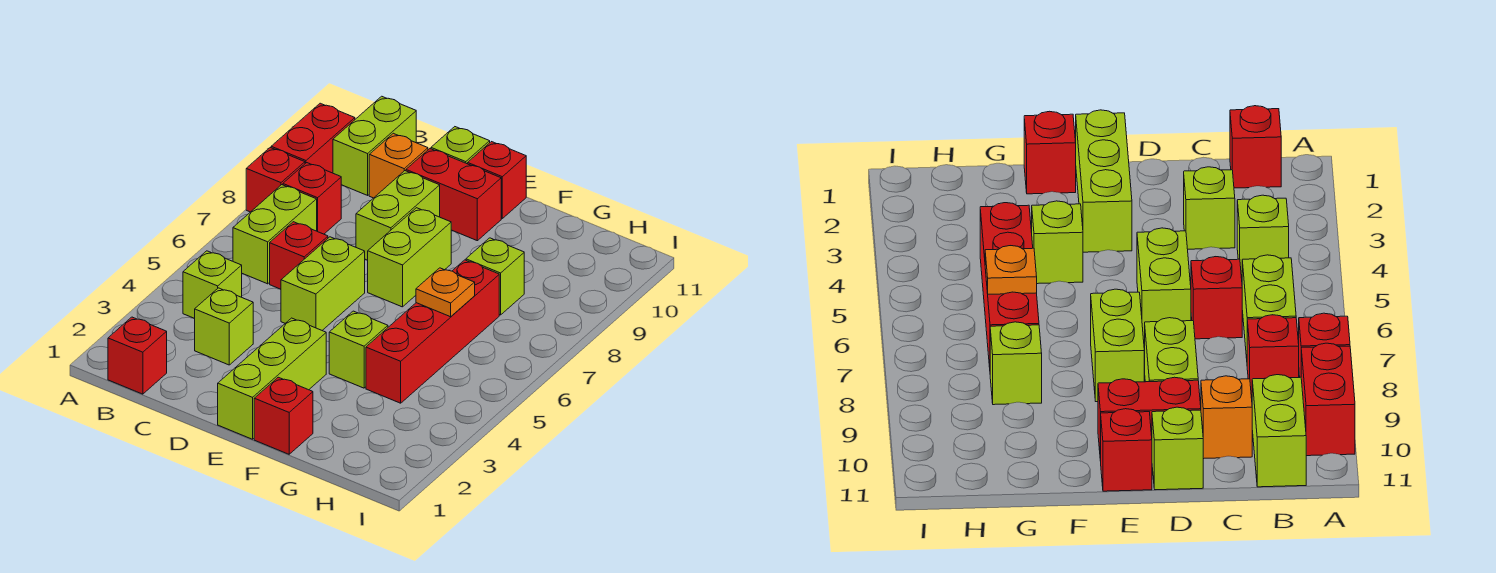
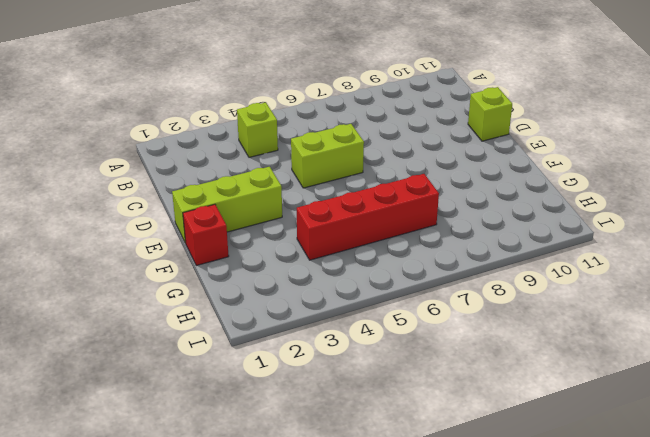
none -> red brick A8 level 1
none -> red brick A9:A10 level 1
none -> red brick B1 level 1

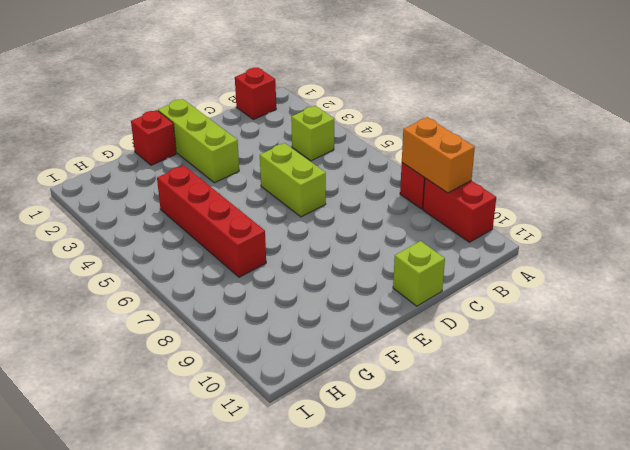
orange brick A8:A9 level 2 -> none
none -> lime brick B6:B7 level 1
none -> red brick B8 level 1
none -> lime brick B10:B11 level 1

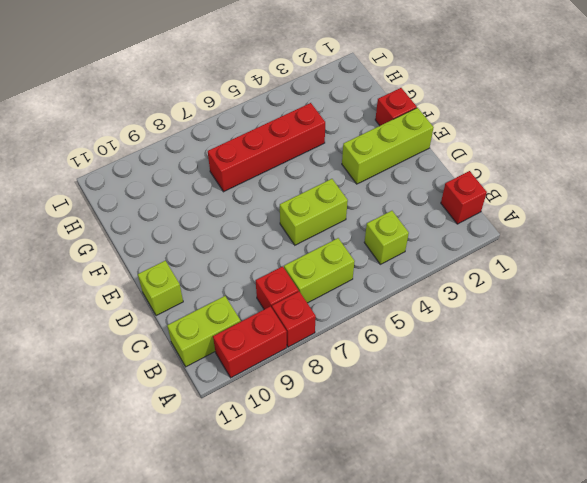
none -> lime brick C3 level 1
none -> red brick C6 level 1
none -> orange brick C10 level 1

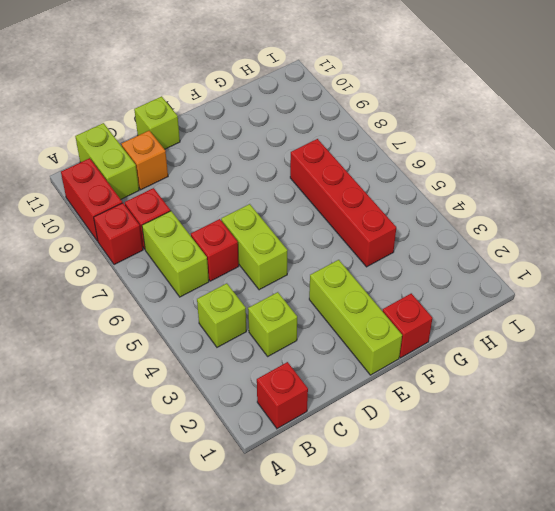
none -> lime brick D8:D9 level 1
none -> red brick D10:E10 level 1
none -> lime brick E7:E8 level 1

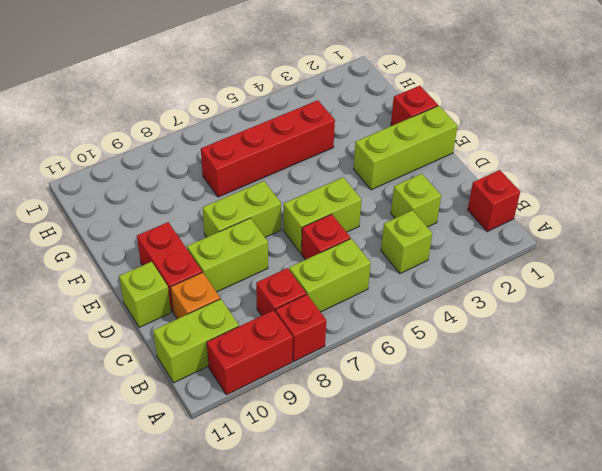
none -> red brick E11 level 1
none -> lime brick F4 level 1
none -> lime brick G8 level 1

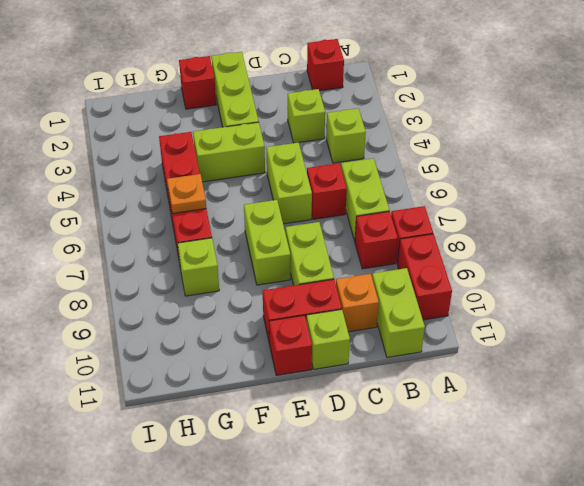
lime brick E4:F4 level 1 -> lime brick F4 level 1

